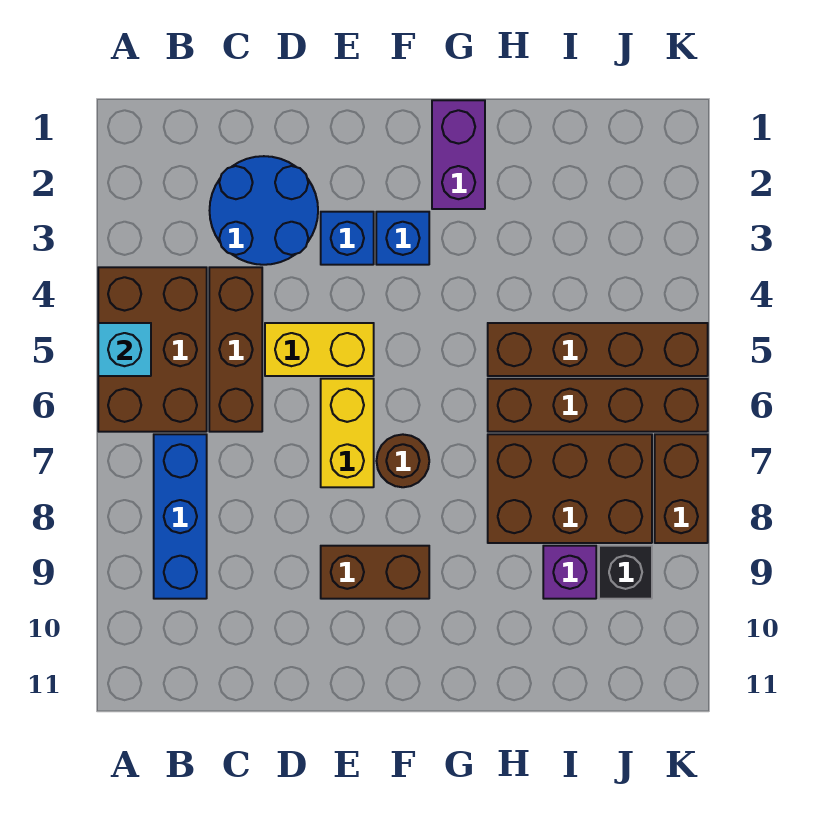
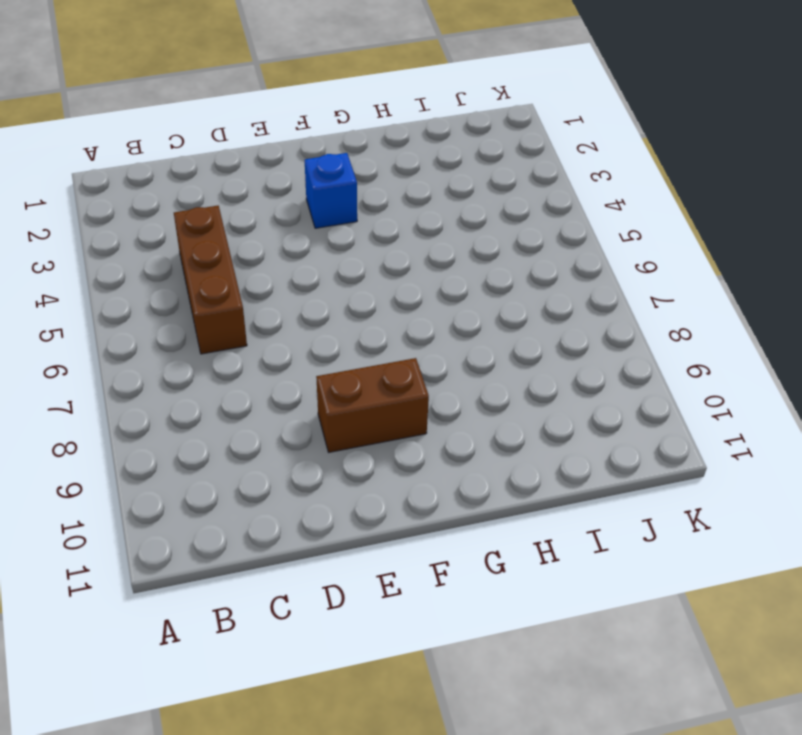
none -> brown brick A4:B6 level 1
none -> blue brick B7:B9 level 1
none -> blue round brick C2:D3 level 1

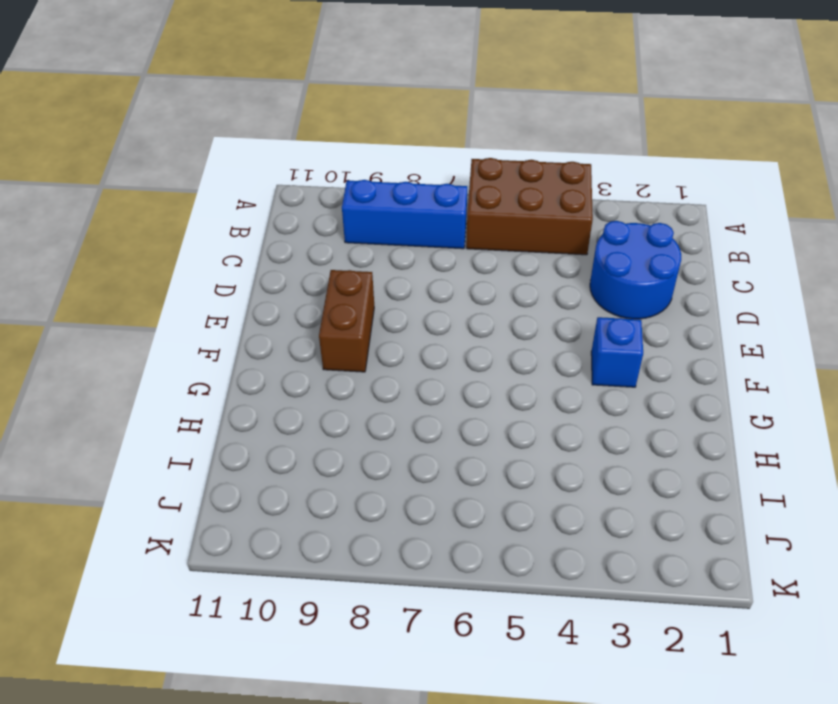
none -> brown brick C4:C6 level 1
none -> yellow brick D5:E5 level 1
none -> blue brick E3 level 1

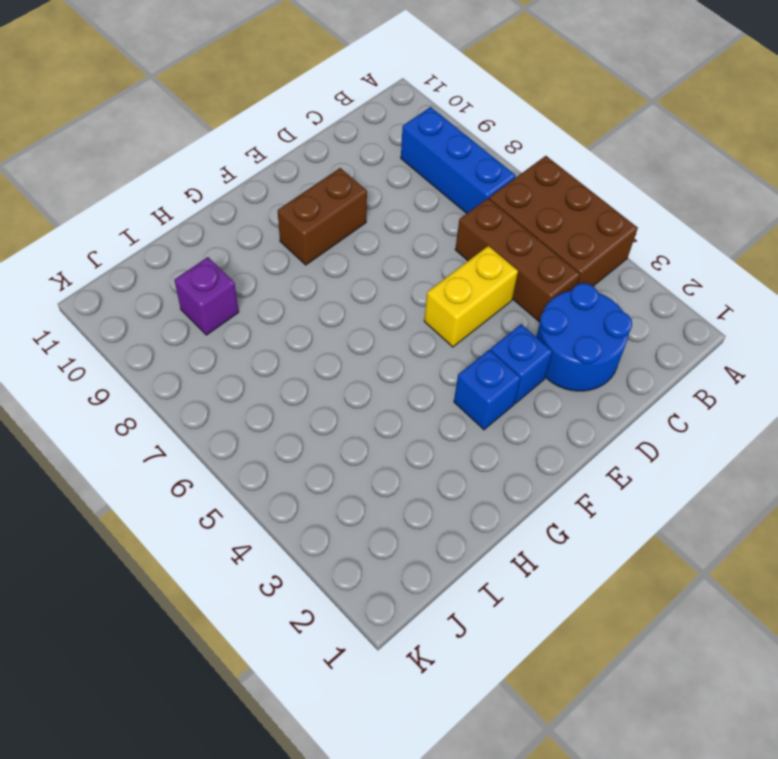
none -> yellow brick E6:E7 level 1
none -> brown round brick F7 level 1
none -> purple brick G1:G2 level 1

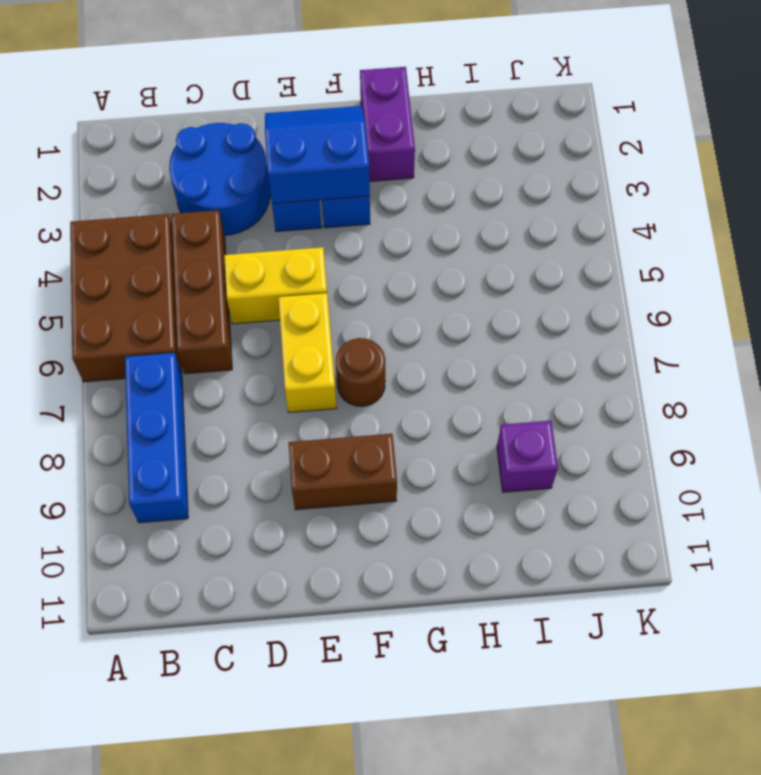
blue slope E2:F3 level 2 top 3 -> none
none -> brown brick H5:K5 level 1
none -> brown brick H6:K6 level 1
none -> brown brick H7:J8 level 1

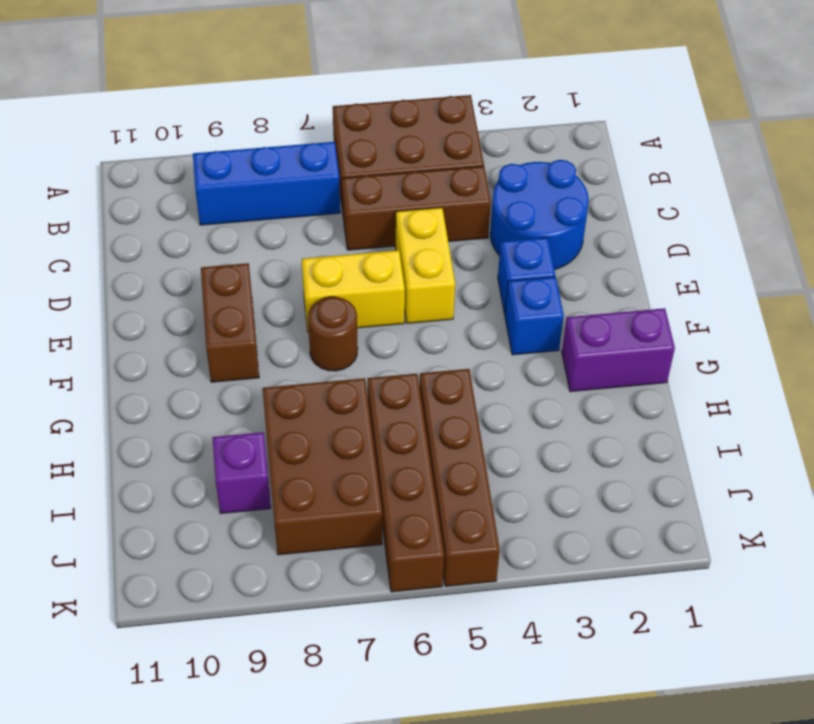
none -> black brick J9 level 1
none -> brown brick K7:K8 level 1
none -> cyan brick A5 level 2

